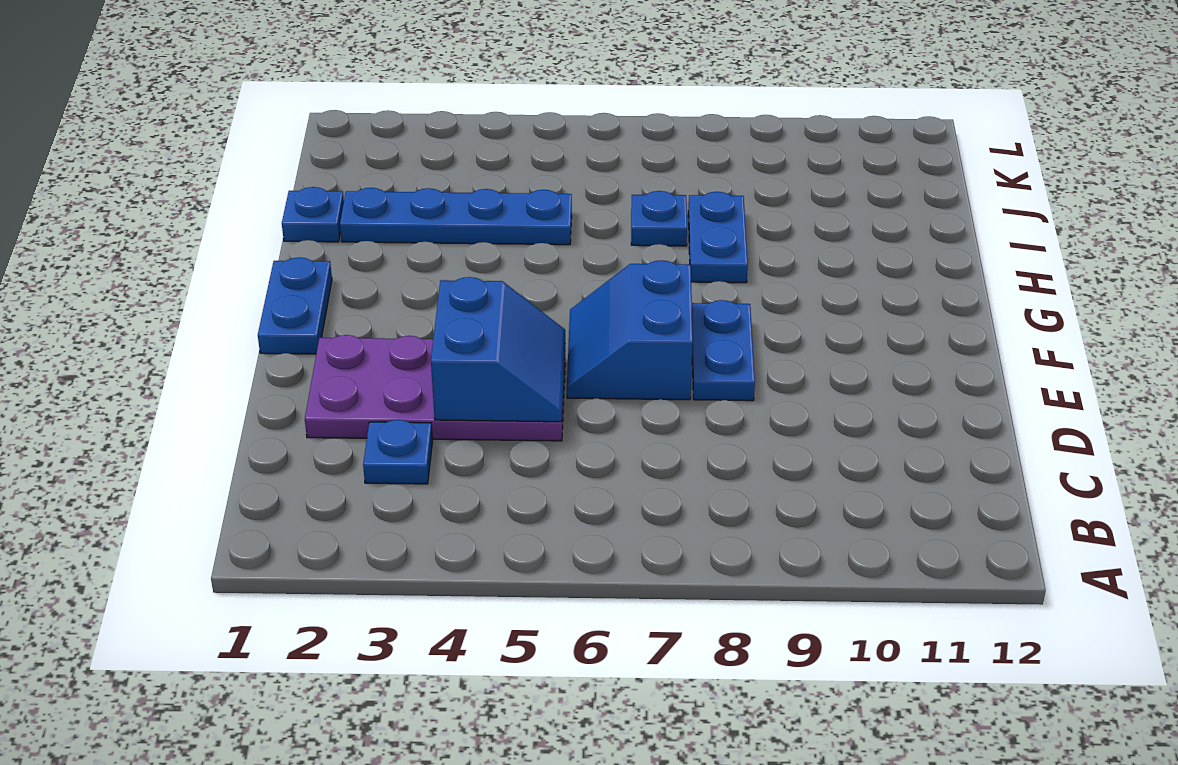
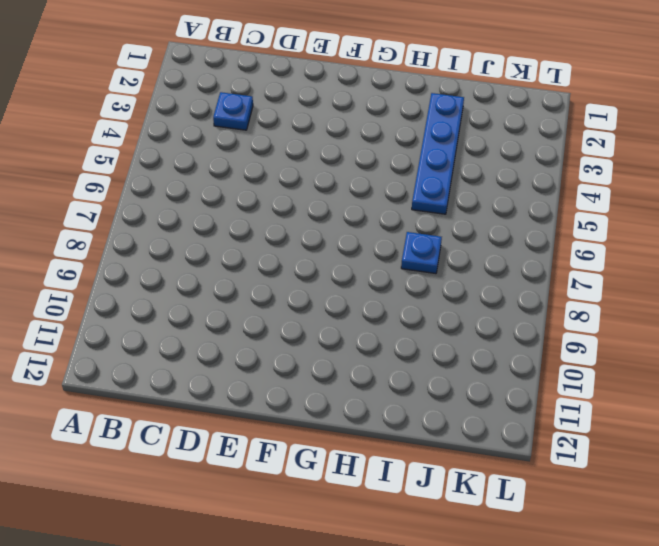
none -> purple plate D2:E5 level 1
none -> blue slope E6:F7 level 1 top 7

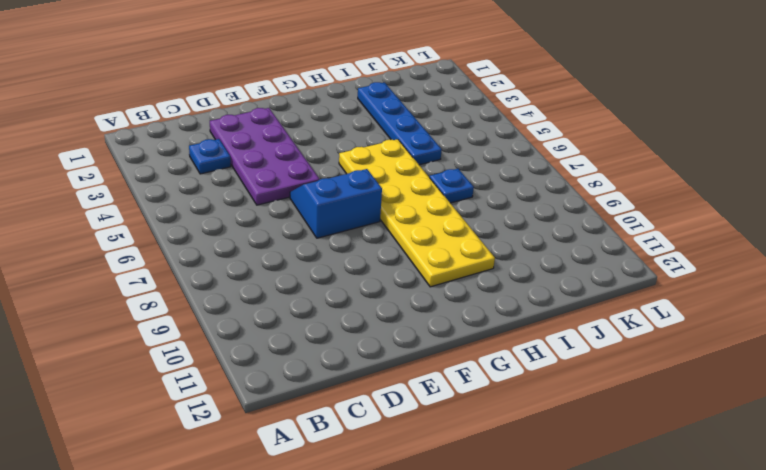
yellow plate G5:H10 level 1 -> blue plate H8:I8 level 1
none -> blue plate E8:F8 level 1
none -> blue plate F1:G1 level 1

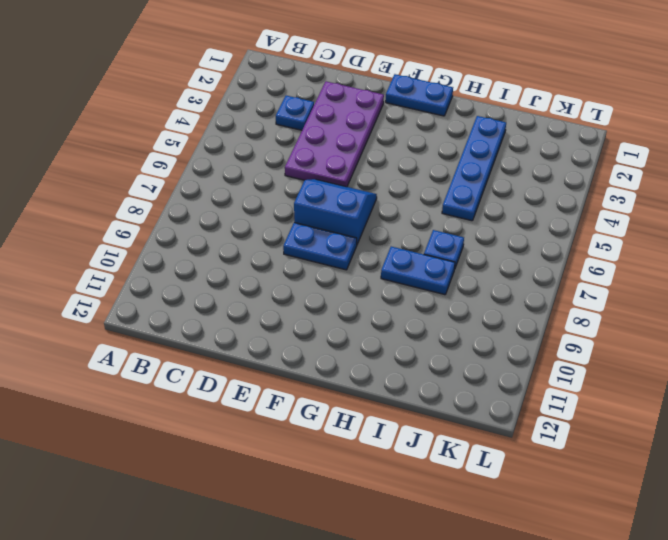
none -> blue plate I1 level 1
none -> blue slope D4:E5 level 2 top 4

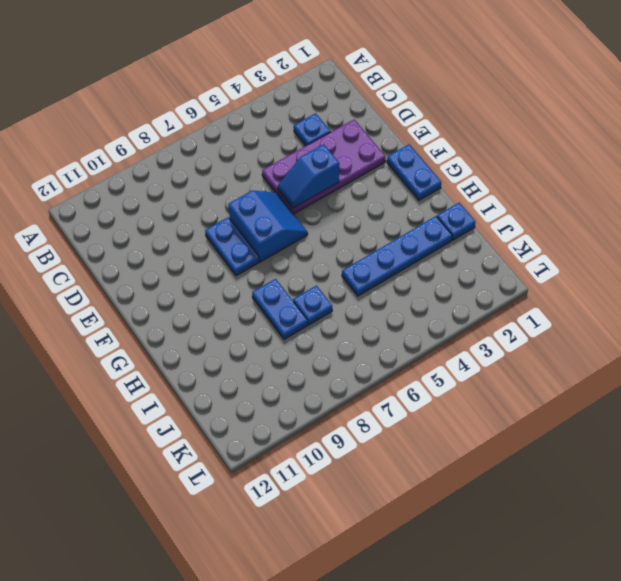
blue slope E4:E5 level 2 top 4 -> blue slope D4:E5 level 2 top 4

